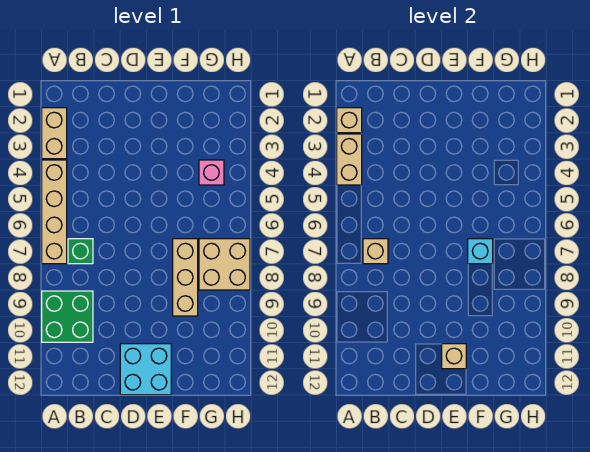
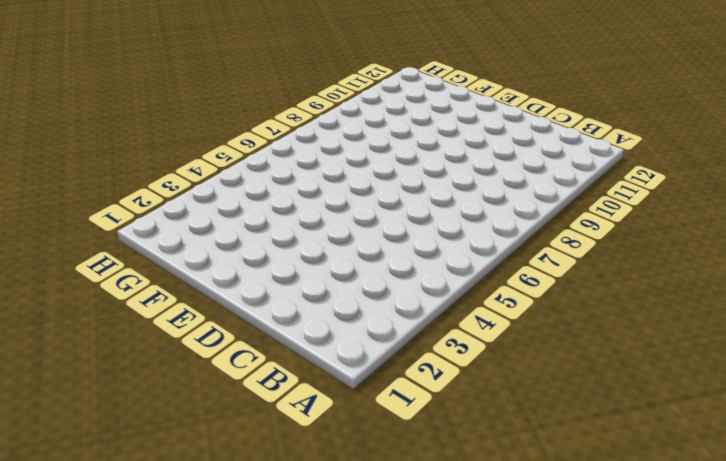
none -> tan brick A2:A3 level 1
none -> tan brick A4:A7 level 1
none -> green brick A9:B10 level 1

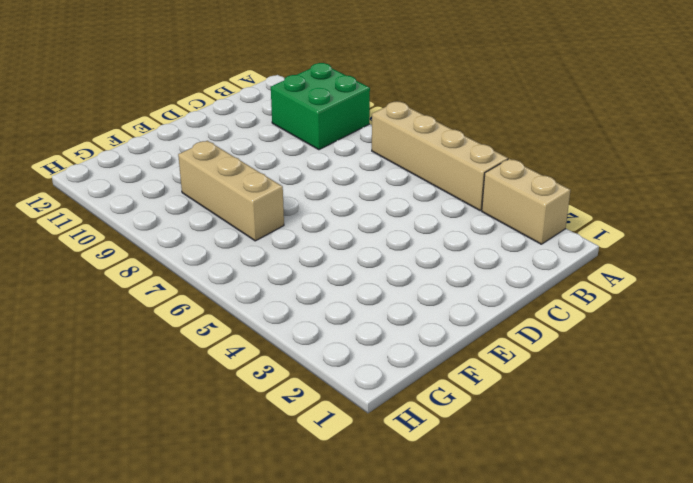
none -> green brick B7 level 1
none -> cyan brick D11:E12 level 1
none -> pink brick G4 level 1

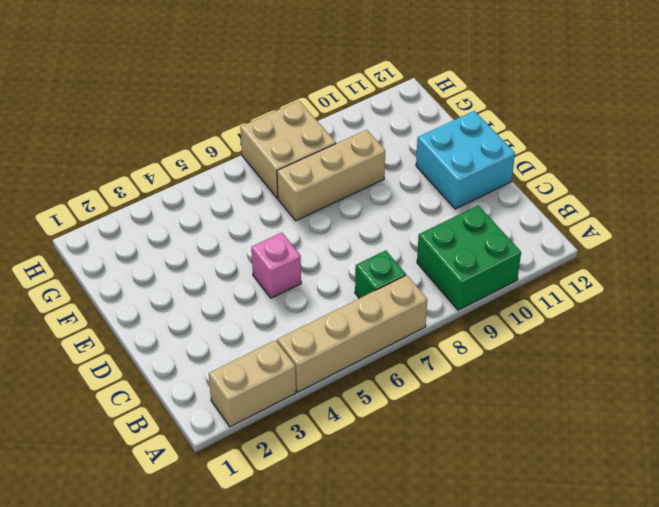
pink brick D5 level 1 -> pink brick G4 level 1
none -> tan brick A2 level 2
none -> tan brick A3:A4 level 2
none -> tan brick B7 level 2

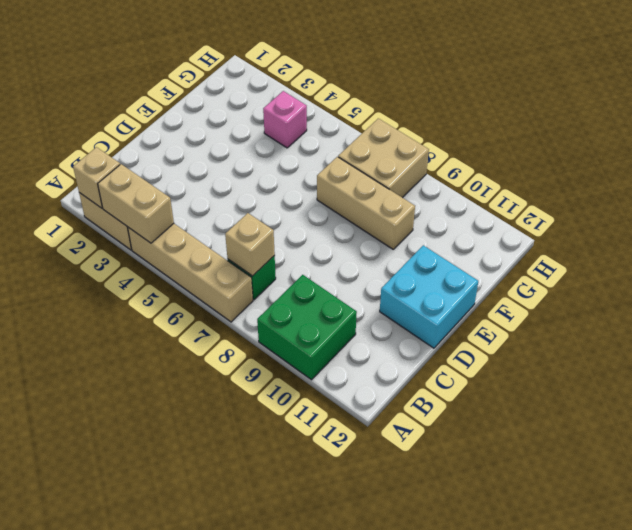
none -> tan brick E11 level 2
none -> cyan brick F7 level 2

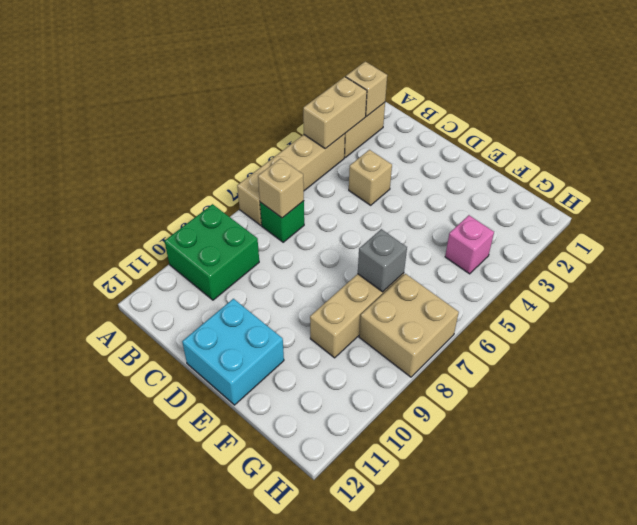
tan brick C4 level 1 -> tan brick E11 level 2
grey brick F7 level 2 -> cyan brick F7 level 2

